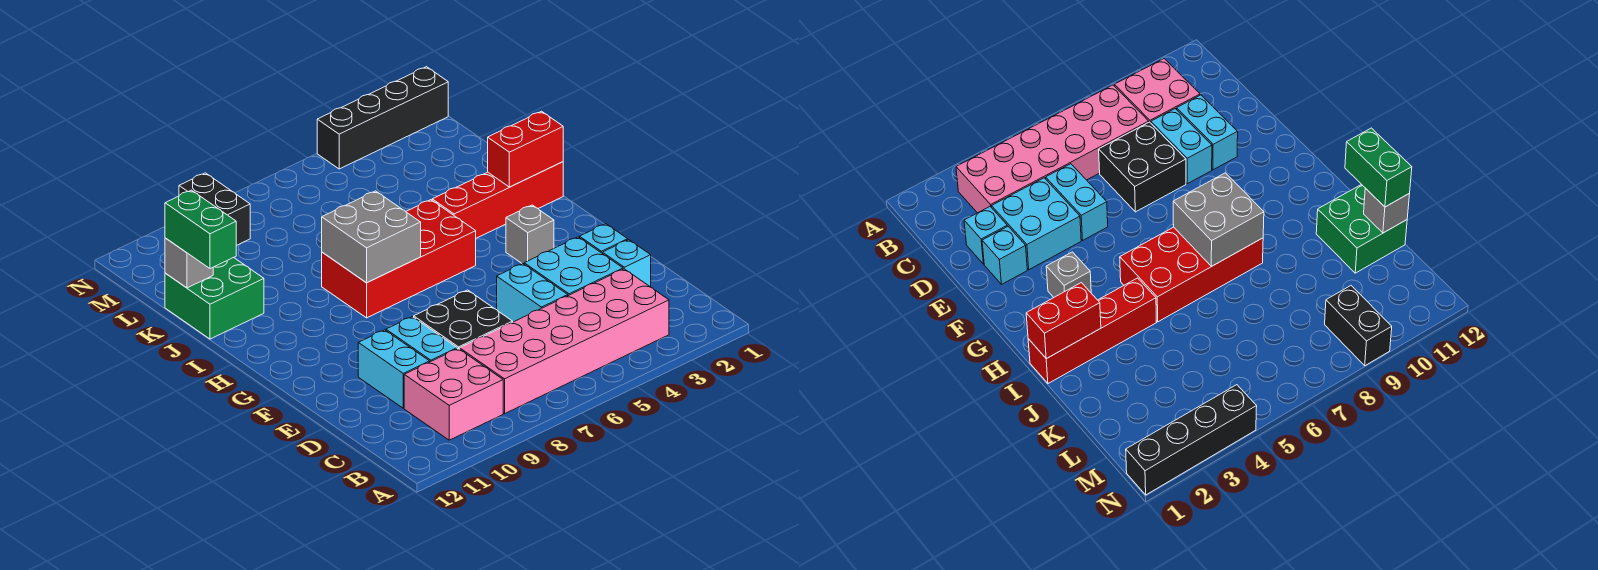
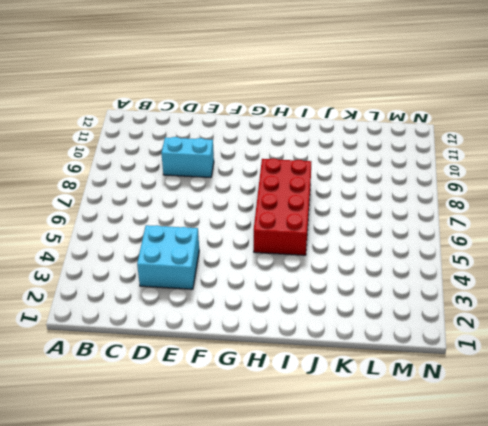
none -> pink brick B3:C8 level 1
none -> pink brick B9:C10 level 1
none -> cyan brick D2 level 1

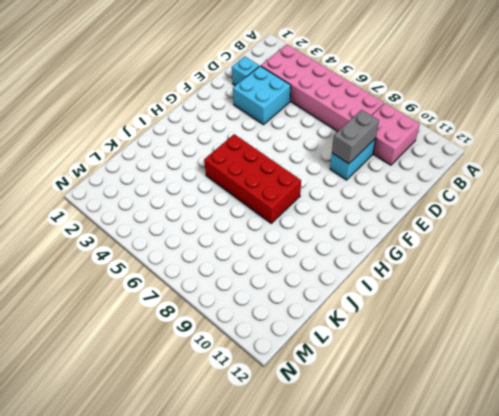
grey brick D9:E9 level 2 -> none
none -> cyan brick D5:E5 level 1
none -> black brick D7:E8 level 1
none -> cyan brick D10:E10 level 1

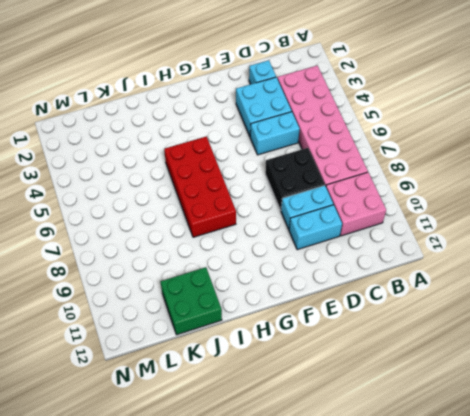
none -> cyan brick E2 level 1
none -> grey brick G3 level 1
none -> red brick I1:I4 level 1

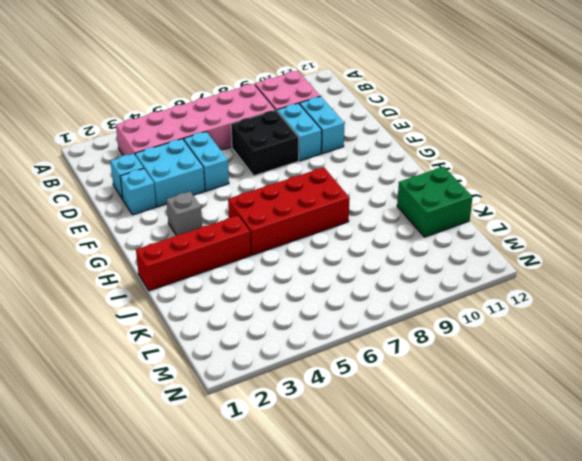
none -> black brick M9:N9 level 1
none -> black brick N1:N4 level 1
none -> grey brick H7:I8 level 2

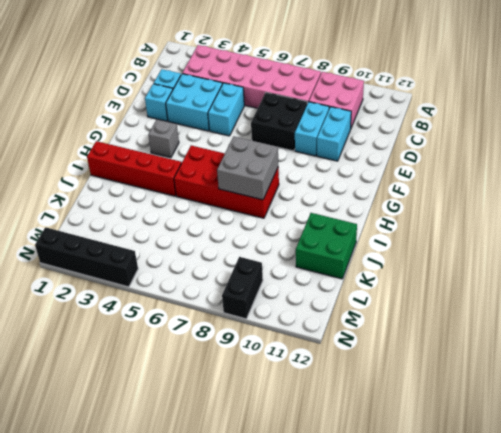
none -> red brick I1:I2 level 2
none -> grey brick K12 level 2
none -> green brick J12:K12 level 3

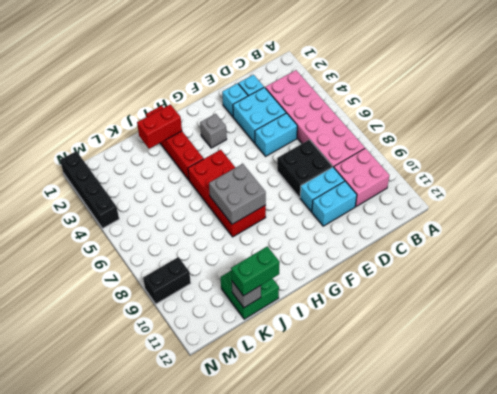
red brick I2:J2 level 2 -> red brick I1:I2 level 2

